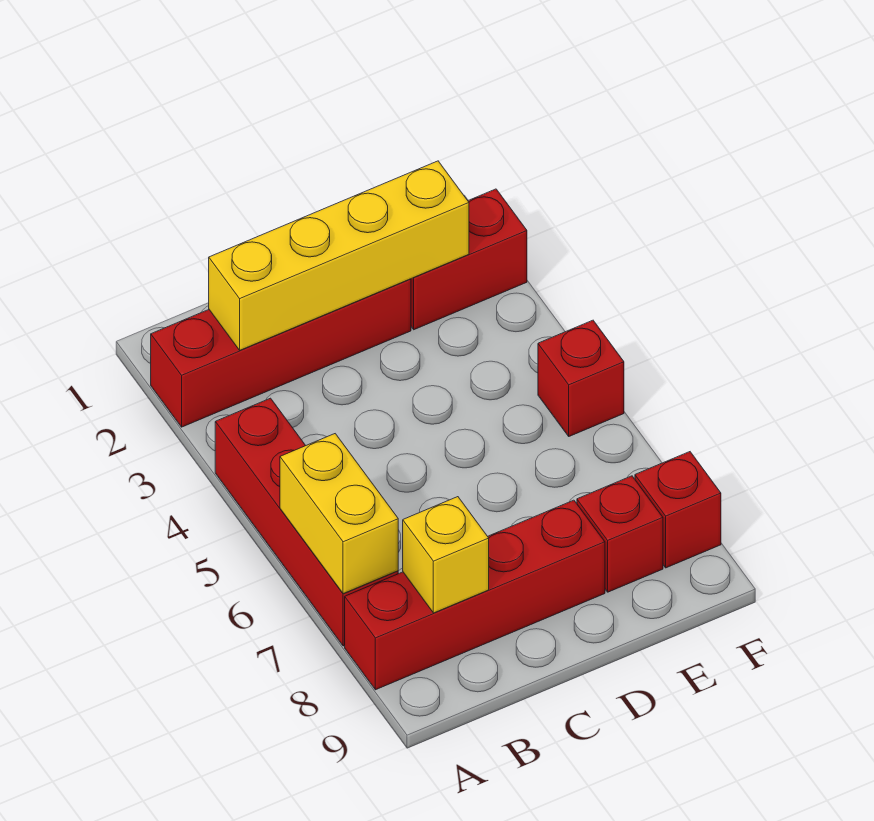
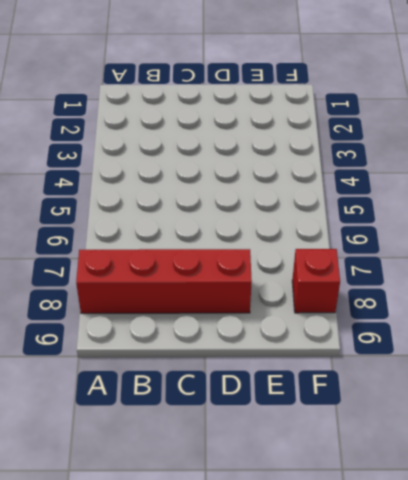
none -> red brick A2:D2 level 1
none -> red brick A4:A7 level 1

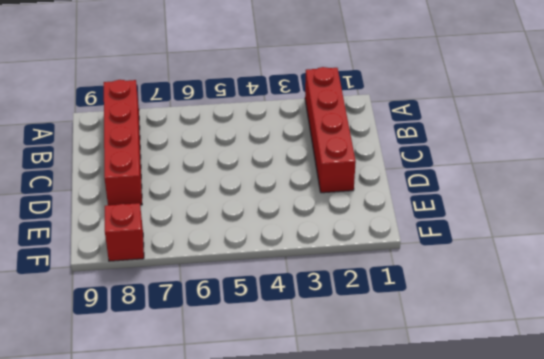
none -> red brick A4:A7 level 1
none -> red brick E2:F2 level 1

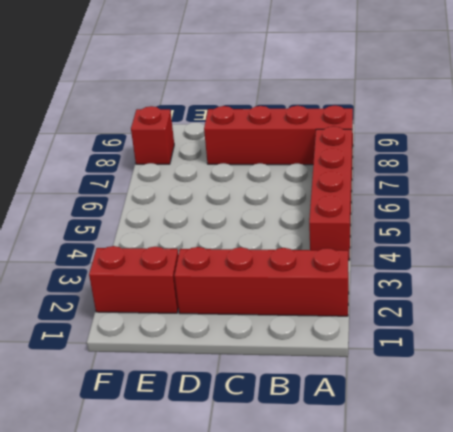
none -> red brick E8 level 1
none -> red brick F5 level 1

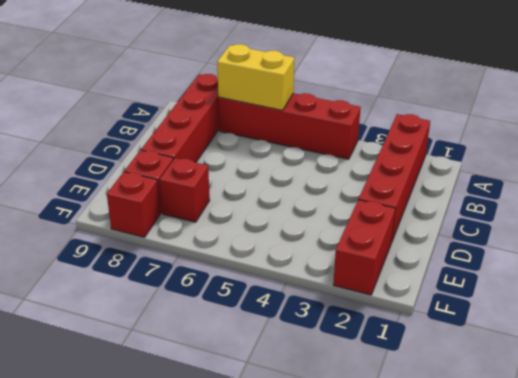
red brick E7 level 1 -> red brick F5 level 1
none -> yellow brick B2:E2 level 2
none -> yellow brick B8 level 2

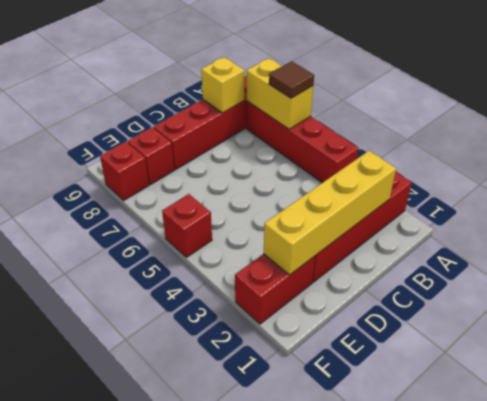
brown tile A6 level 3 -> none

